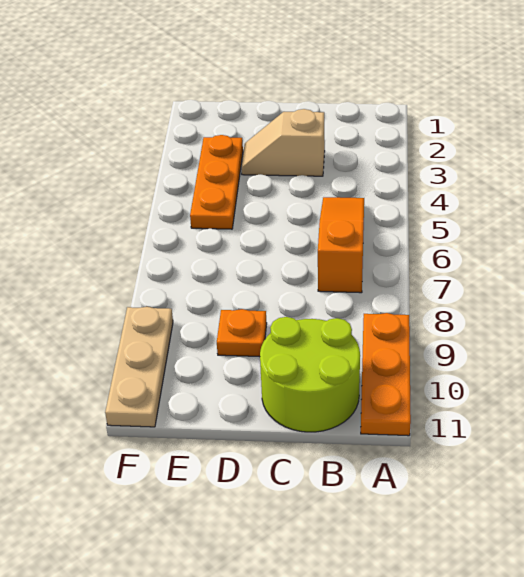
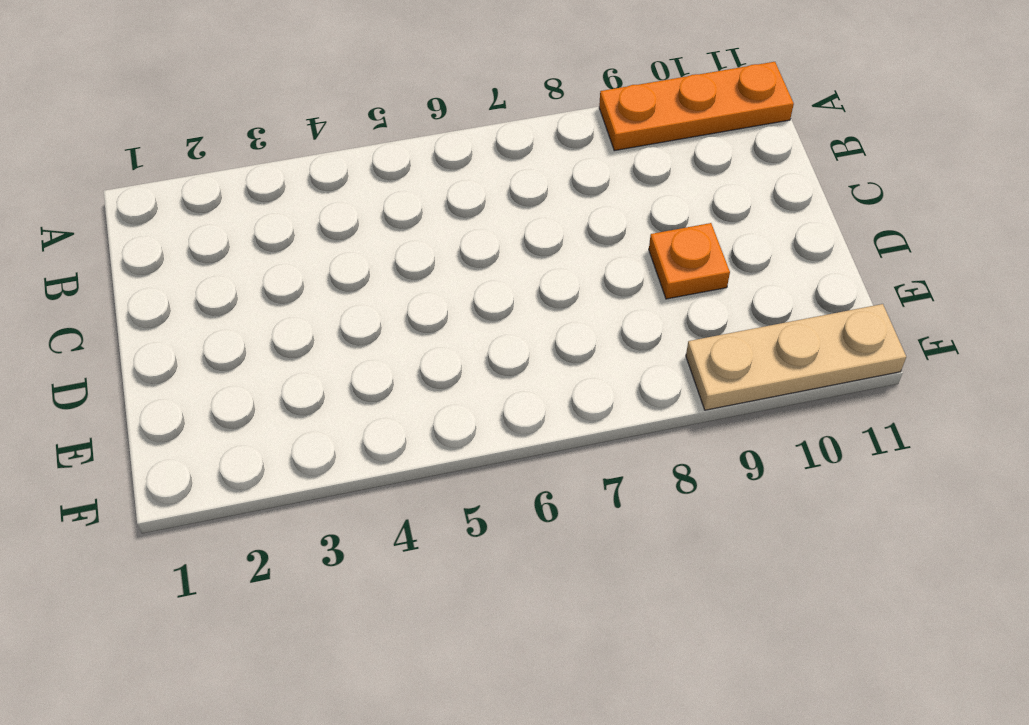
none -> orange slope B5:B7 level 1 top 7
none -> lime round brick B10:C11 level 1

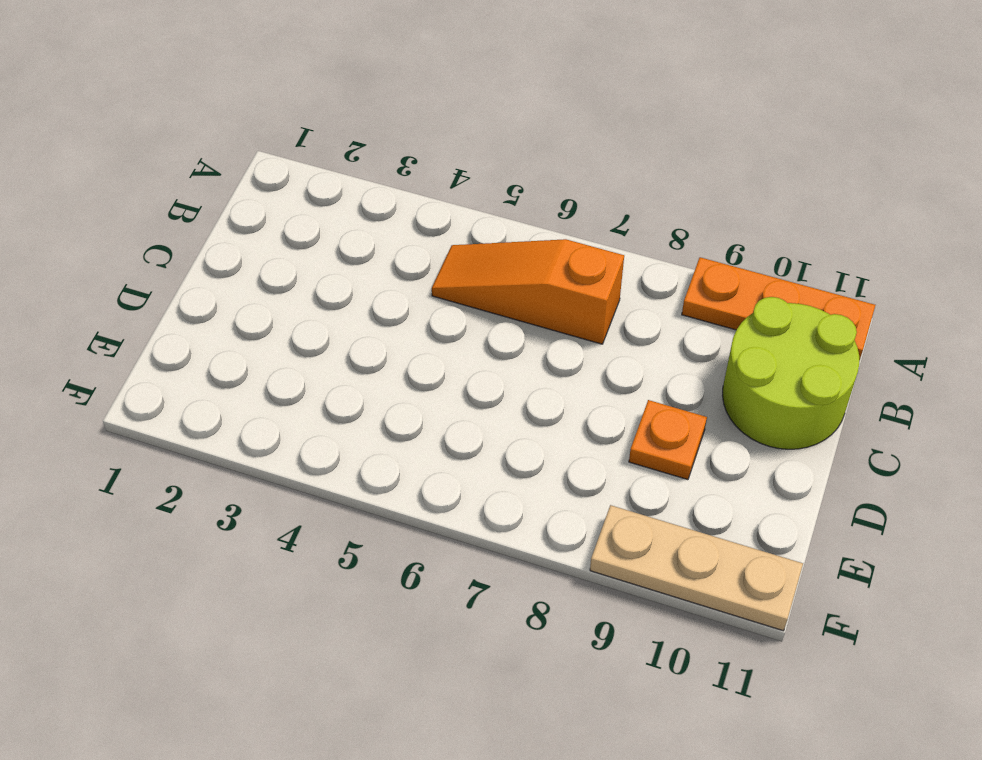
none -> tan slope C3:D3 level 1 top C
none -> orange plate E3:E5 level 1

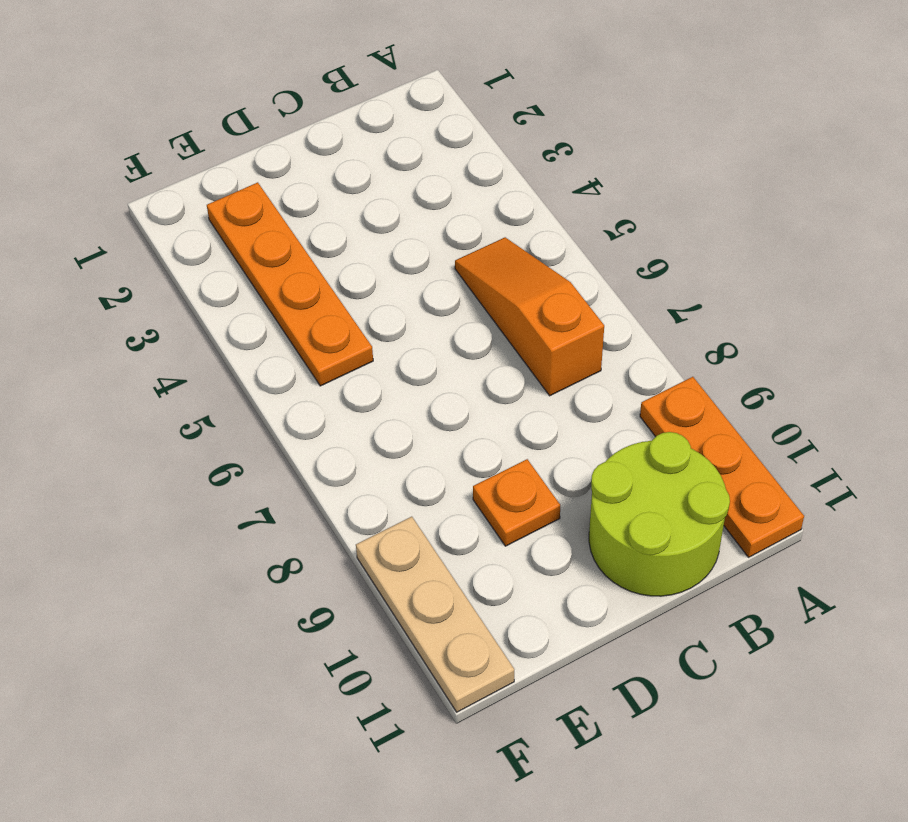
orange plate E2:E5 level 1 -> orange plate E3:E5 level 1
none -> tan slope C3:D3 level 1 top C

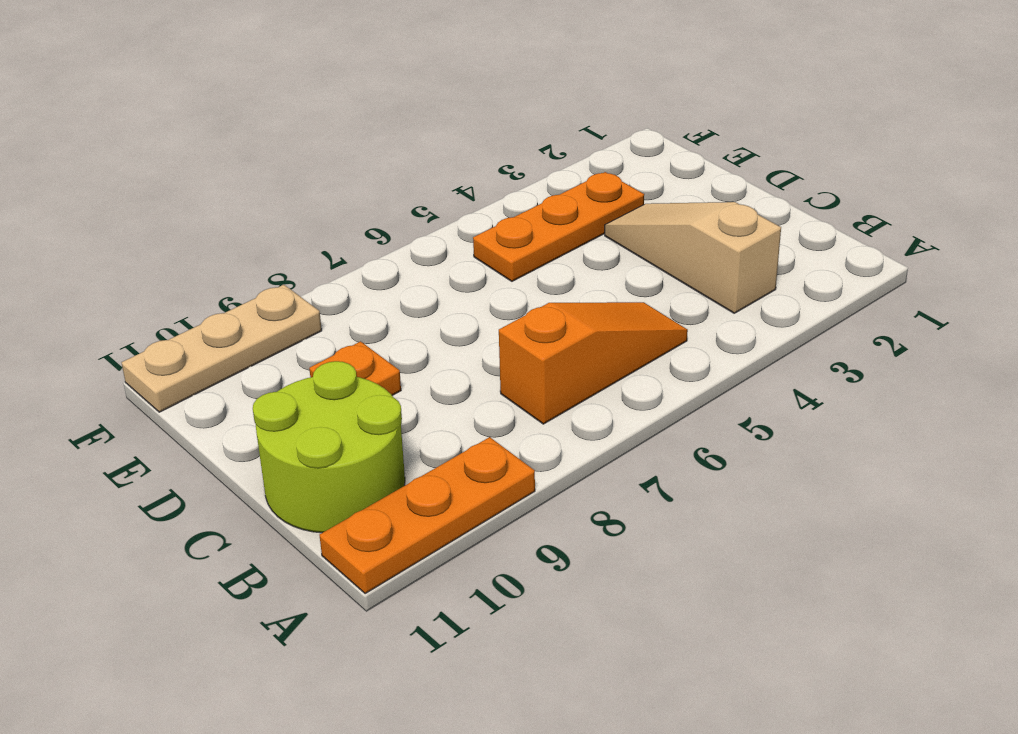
tan slope B3:D3 level 1 top B -> tan slope C3:D3 level 1 top C

